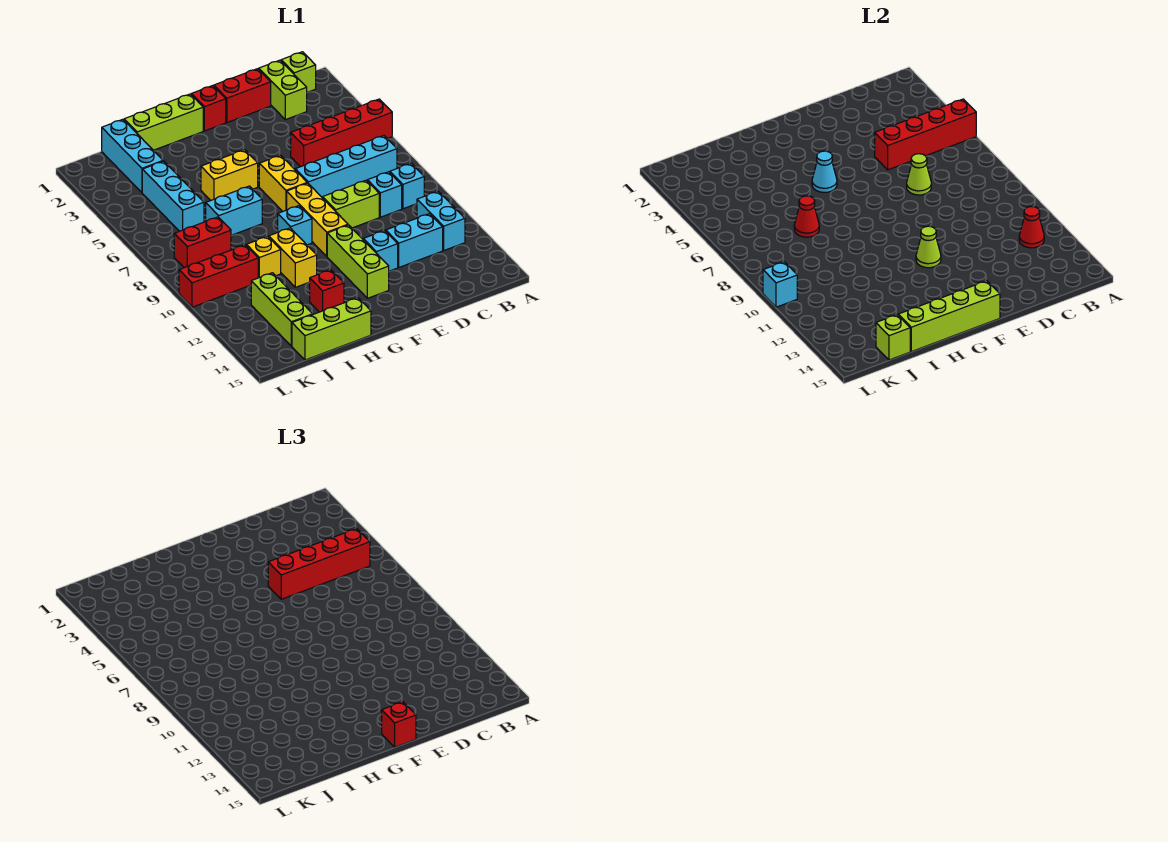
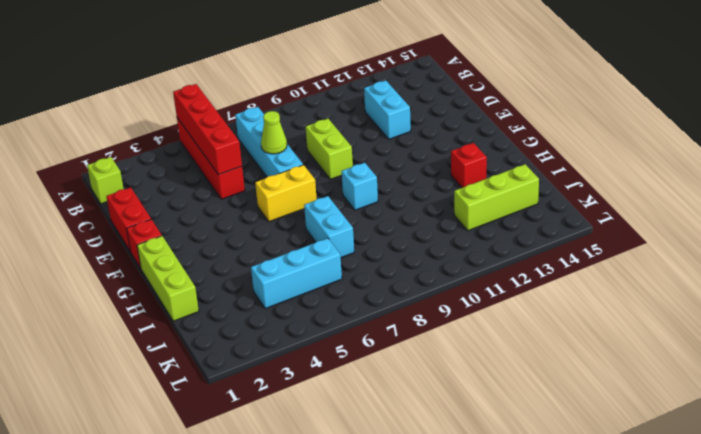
none -> cyan brick B9 level 1
none -> cyan brick B11:B12 level 1
none -> lime brick C1:C2 level 1
none -> cyan brick C9 level 1

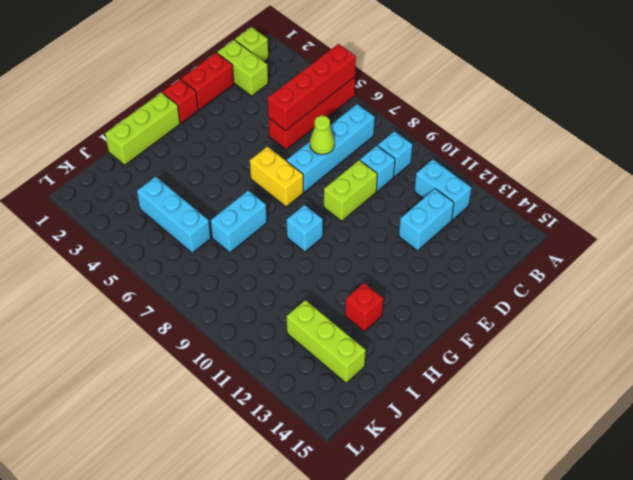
none -> cyan brick E12 level 1
none -> yellow brick F8:F10 level 1
none -> lime brick F11:F13 level 1
none -> yellow brick G5:H5 level 1

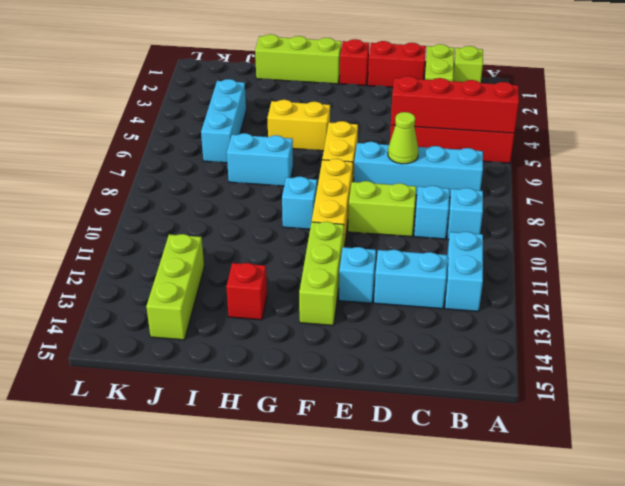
none -> yellow brick H10:H11 level 1
none -> lime brick H15:J15 level 1
none -> yellow brick I10 level 1
none -> cyan brick J1:J3 level 1

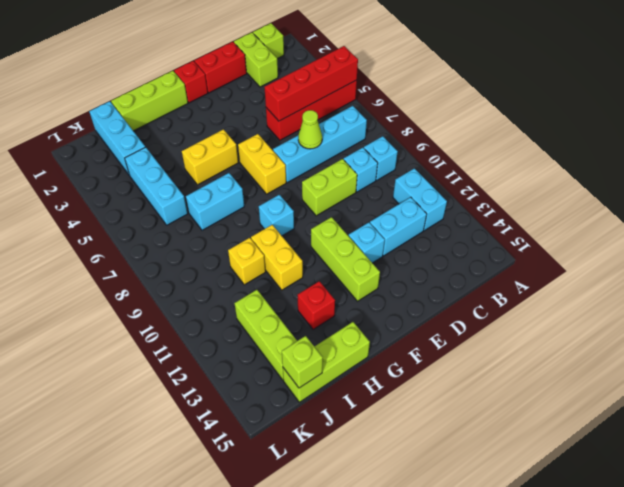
none -> yellow brick F8:F10 level 1
none -> red brick J8:K8 level 1
none -> red brick J10:L10 level 1
none -> red cone B12 level 2

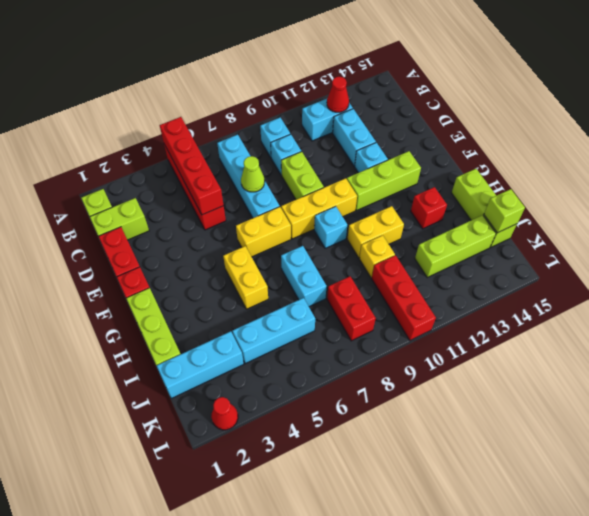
red cone L2 level 1 -> red cone I7 level 2
none -> lime cone F11 level 2
none -> lime brick F15:I15 level 2
none -> cyan cone G5 level 2
none -> cyan brick L10 level 2

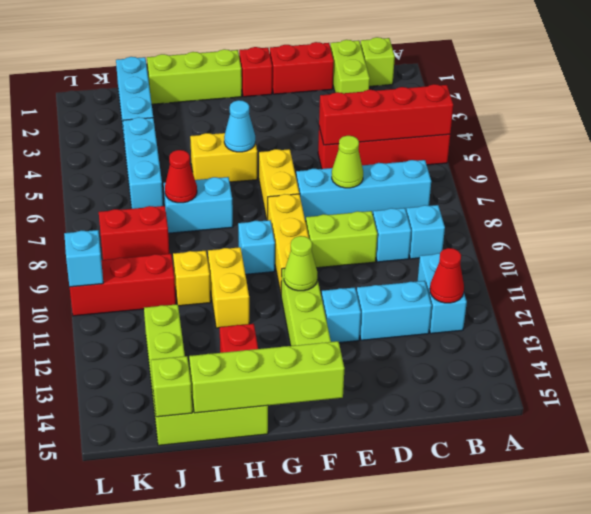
none -> red brick B5:E5 level 3
none -> red brick F15 level 3

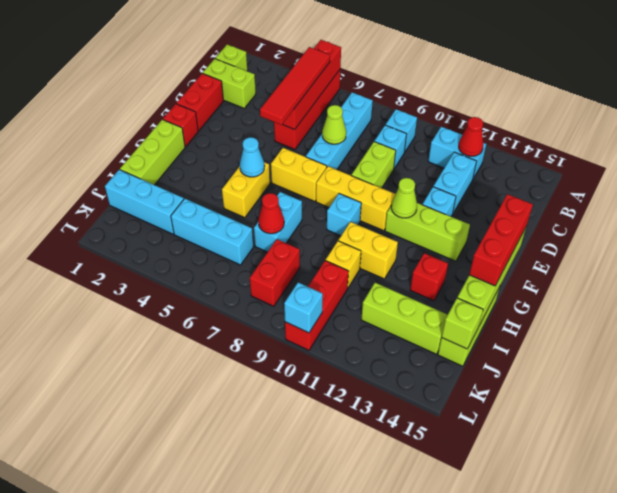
red tile B5:E5 level 3 -> red brick B5:E5 level 3
red brick F15:H15 level 3 -> red brick F15 level 3

